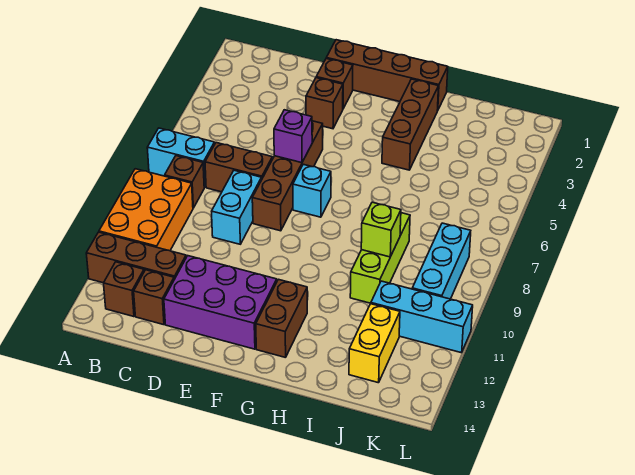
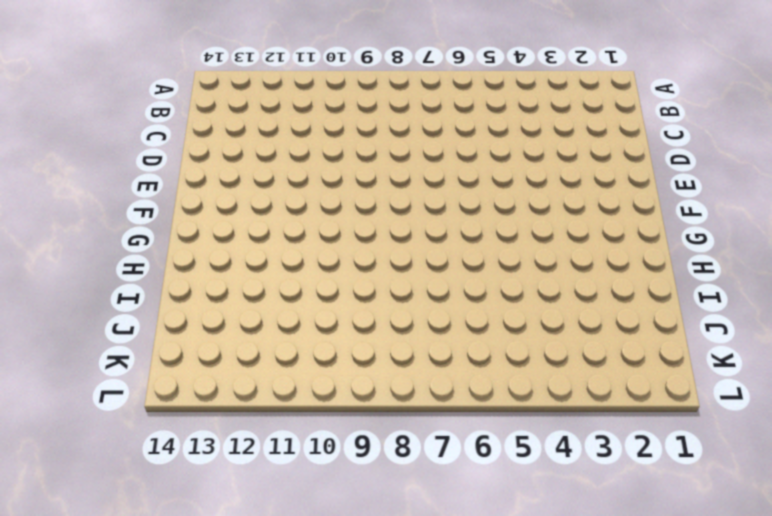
none -> cyan brick A7:B7 level 1
none -> orange brick A9:B11 level 1
none -> brown brick A12:C12 level 1

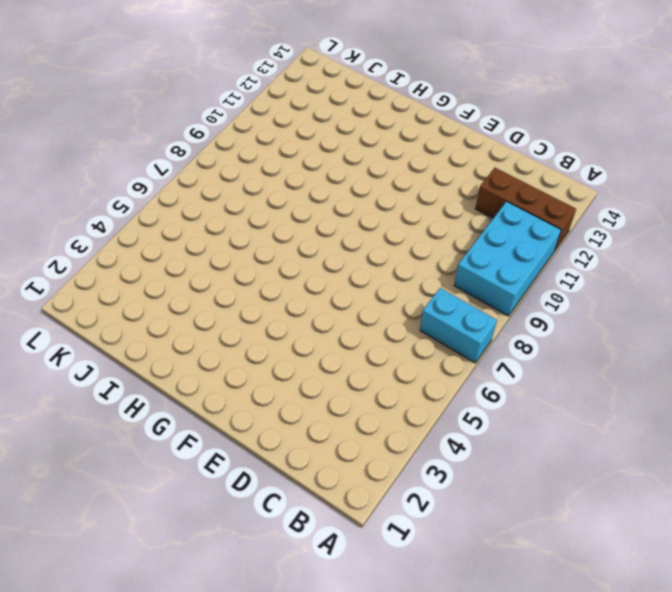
cyan brick A9:B11 level 1 -> orange brick A9:B11 level 1
none -> brown brick B8 level 1
none -> brown brick B13 level 1
none -> brown brick C7:D7 level 1

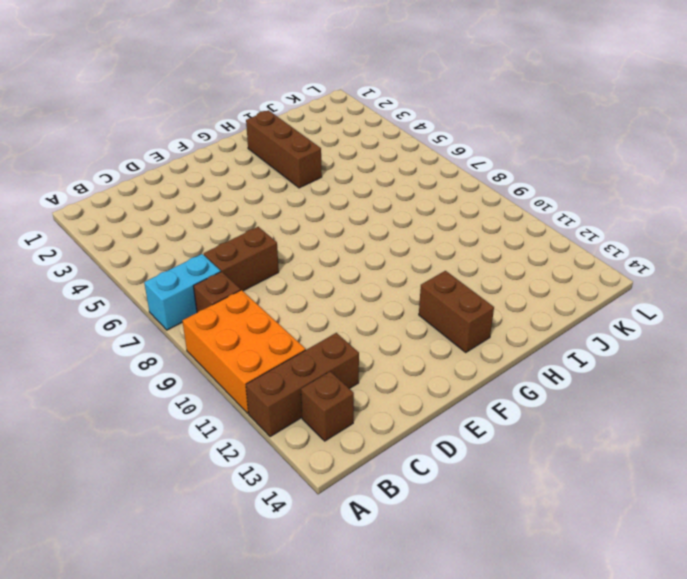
none -> brown brick C13 level 1
none -> cyan brick D8:D9 level 1
none -> purple brick D12:F13 level 1

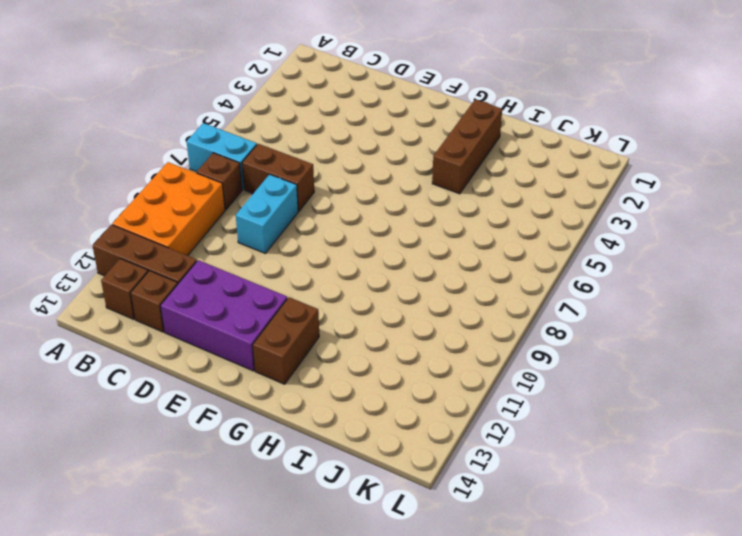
none -> brown brick E1:H1 level 1
none -> brown brick E2 level 1
none -> brown brick E3 level 1

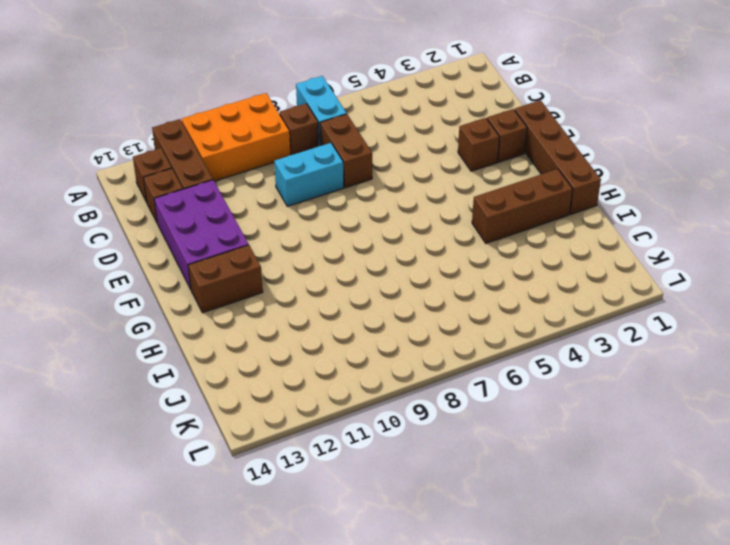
none -> brown brick E5:E8 level 1
none -> cyan brick F7 level 1
none -> lime brick I8:I10 level 1

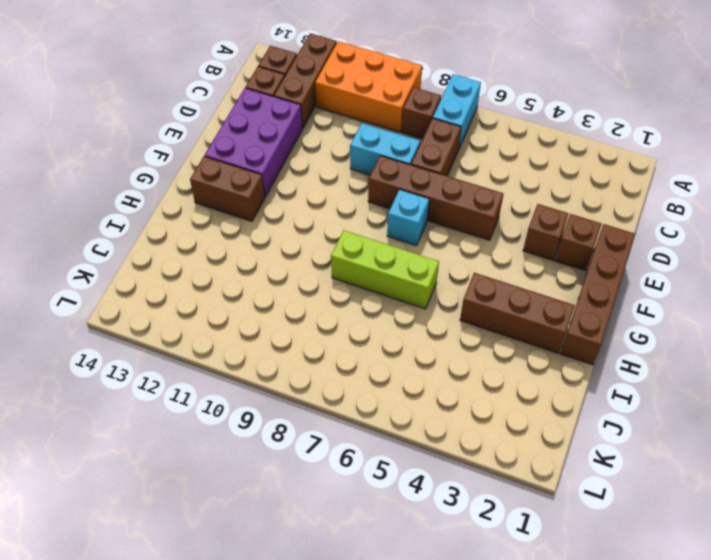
lime brick H6:H8 level 1 -> lime brick I8:I10 level 1
none -> cyan brick J11:L11 level 1
none -> yellow brick J12:J13 level 1
none -> cyan brick K8:K10 level 1

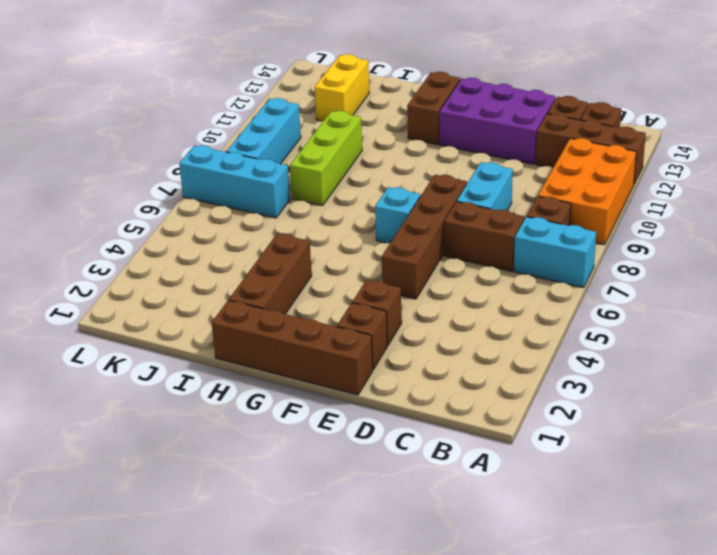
cyan brick J7:L7 level 1 -> cyan brick J11:L11 level 1
none -> purple brick E6 level 2
none -> lime brick I9 level 2

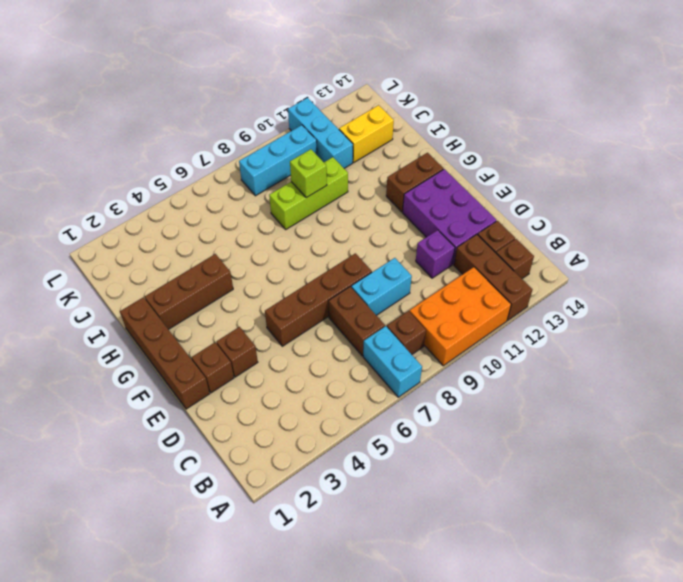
purple brick D11 level 1 -> purple brick E6 level 2
none -> cyan brick F7 level 1

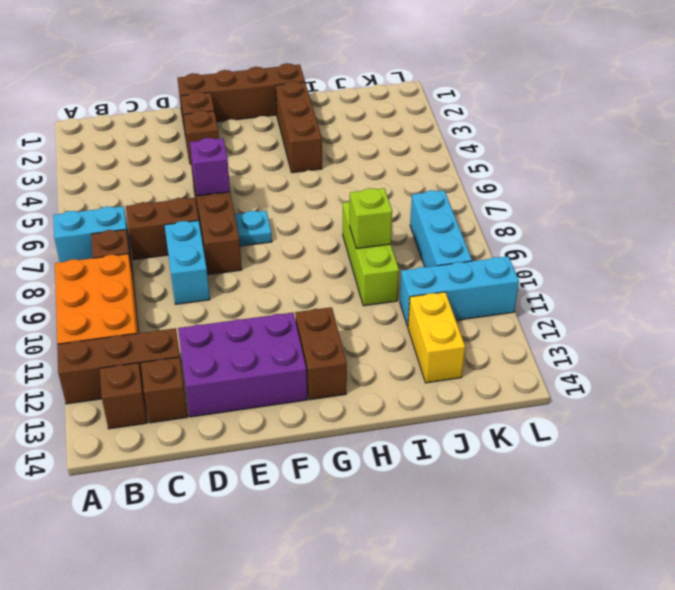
cyan plate F7 level 1 -> cyan brick F7 level 1

